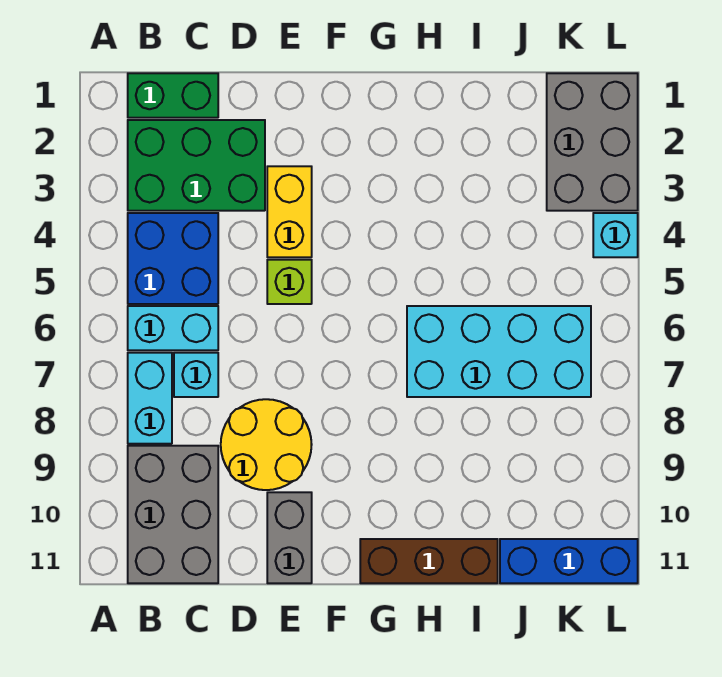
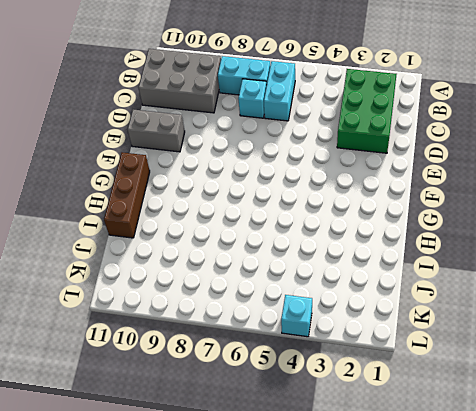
none -> green brick B1:C1 level 1
none -> blue brick B4:C5 level 1
none -> yellow round brick D8:E9 level 1

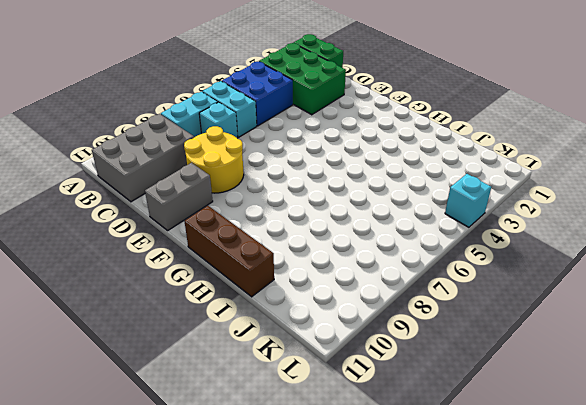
none -> yellow brick E3:E4 level 1
none -> lime brick E5 level 1
none -> cyan brick H6:K7 level 1

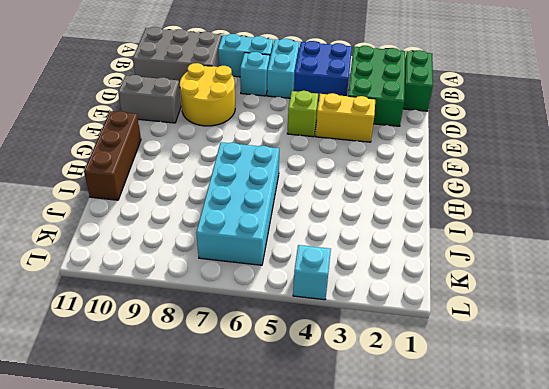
none -> blue brick J11:L11 level 1
none -> grey brick K1:L3 level 1

